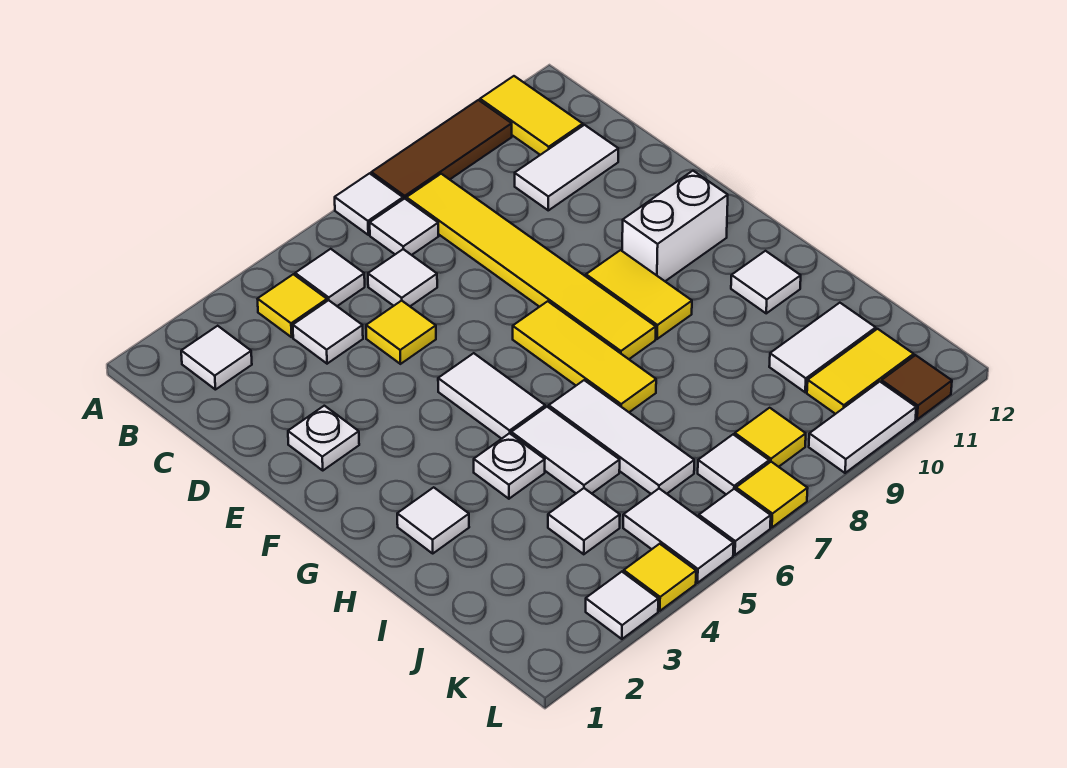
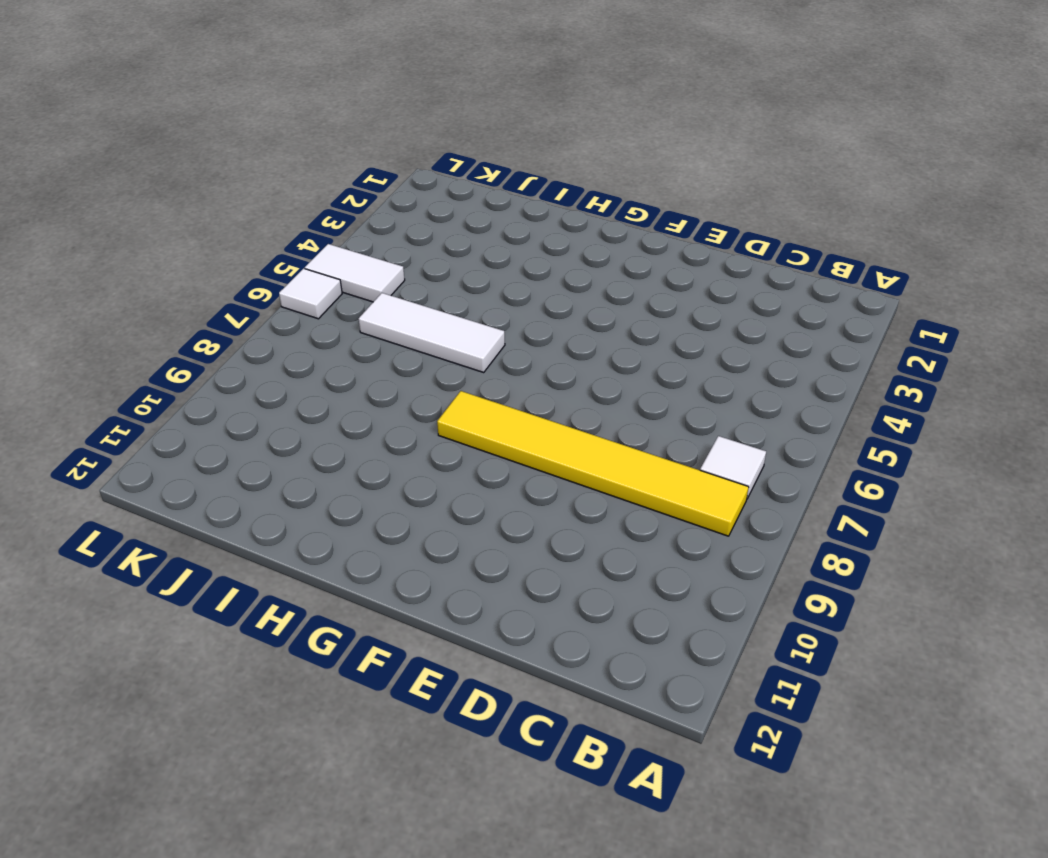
none -> white tile A7 level 1
none -> brown tile A8:A10 level 1
none -> yellow tile A11:B11 level 1
none -> white tile B2 level 1

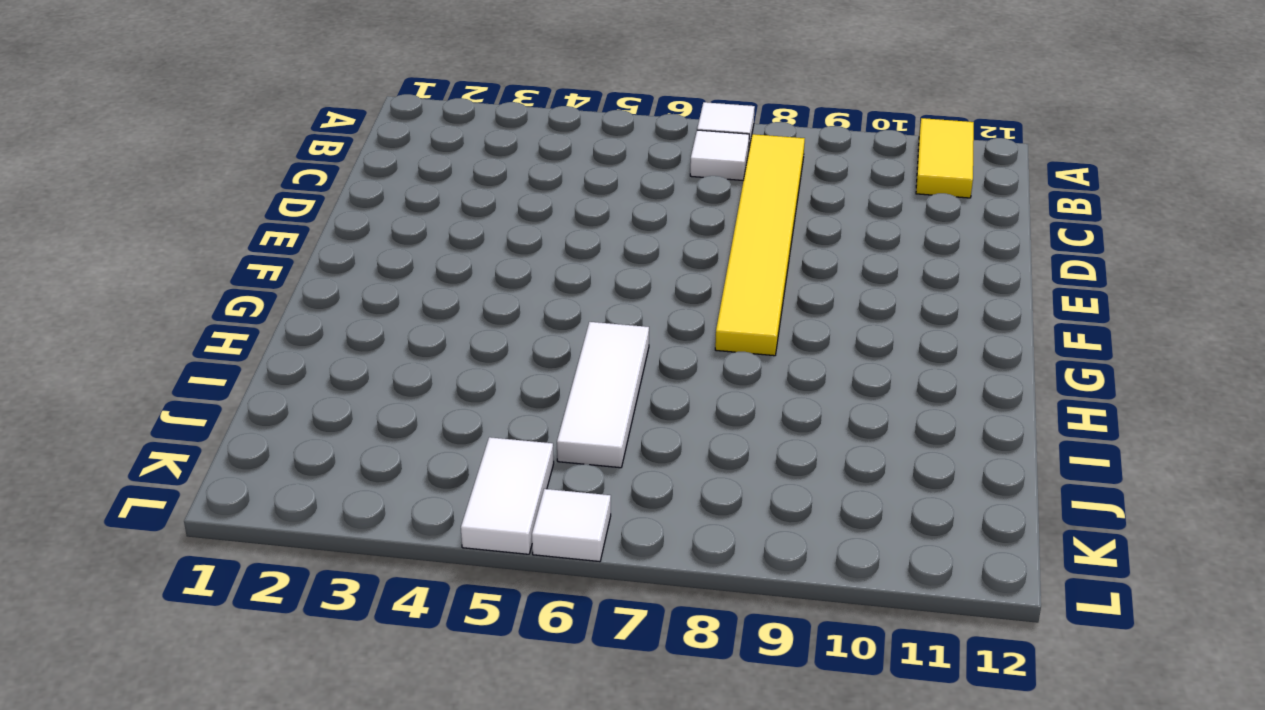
none -> brown tile A8:A10 level 1
none -> white tile B2 level 1
none -> yellow tile B4 level 1
none -> white tile B5 level 1

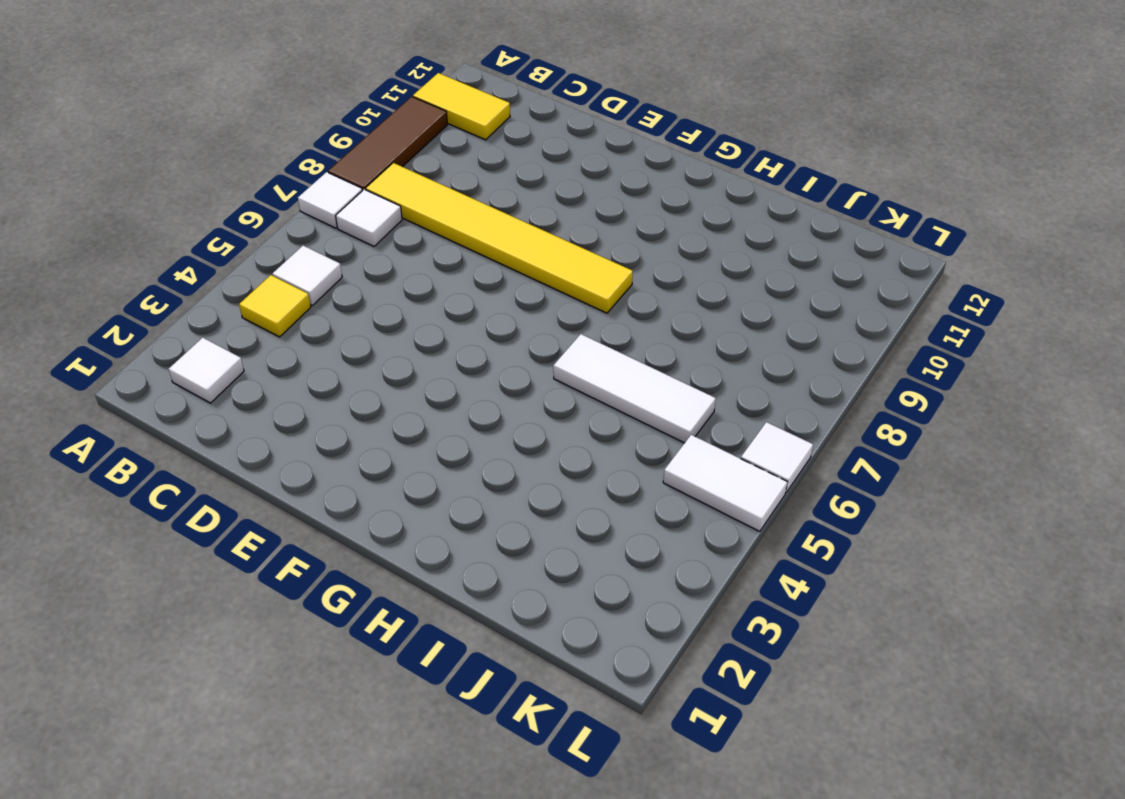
none -> white tile C4 level 1
none -> white tile C6 level 1
none -> white tile C10:C11 level 1
none -> yellow tile D5 level 1

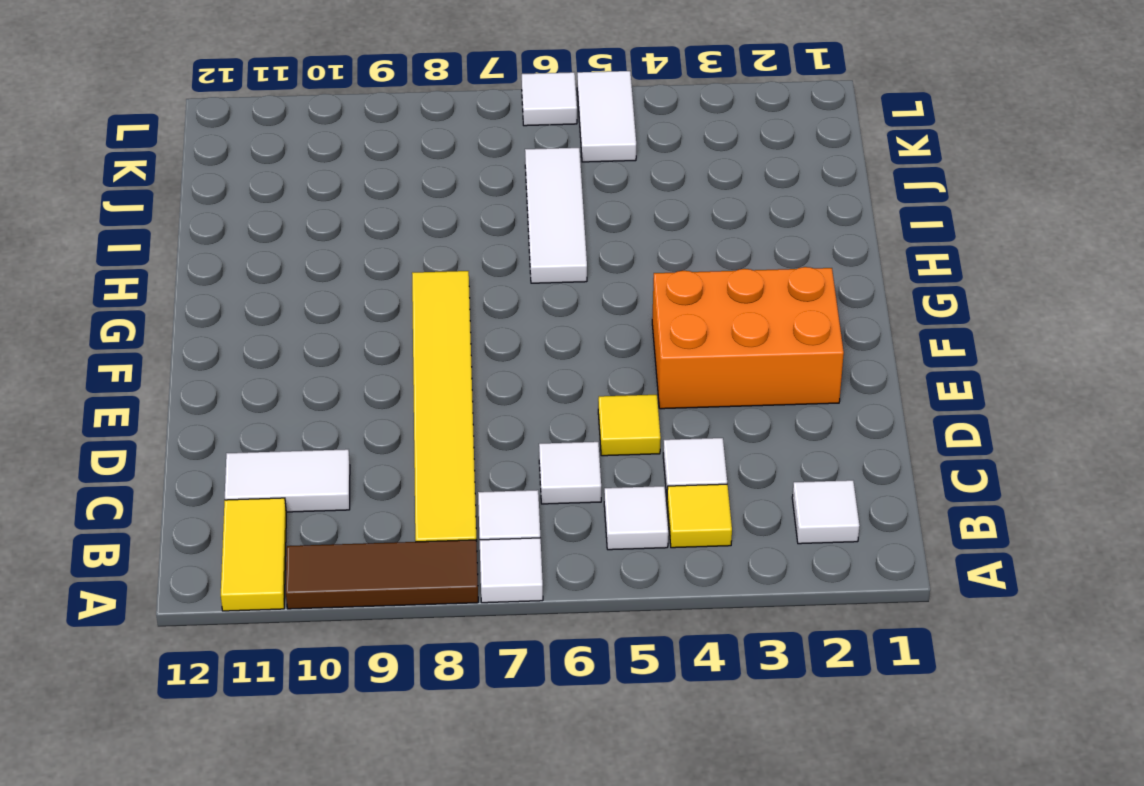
orange brick E2:F4 level 1 -> white plate E2 level 1
none -> white tile F5:G5 level 1
none -> yellow tile F7:H7 level 1
none -> yellow tile F9:G9 level 1
none -> white brick F10:F11 level 1

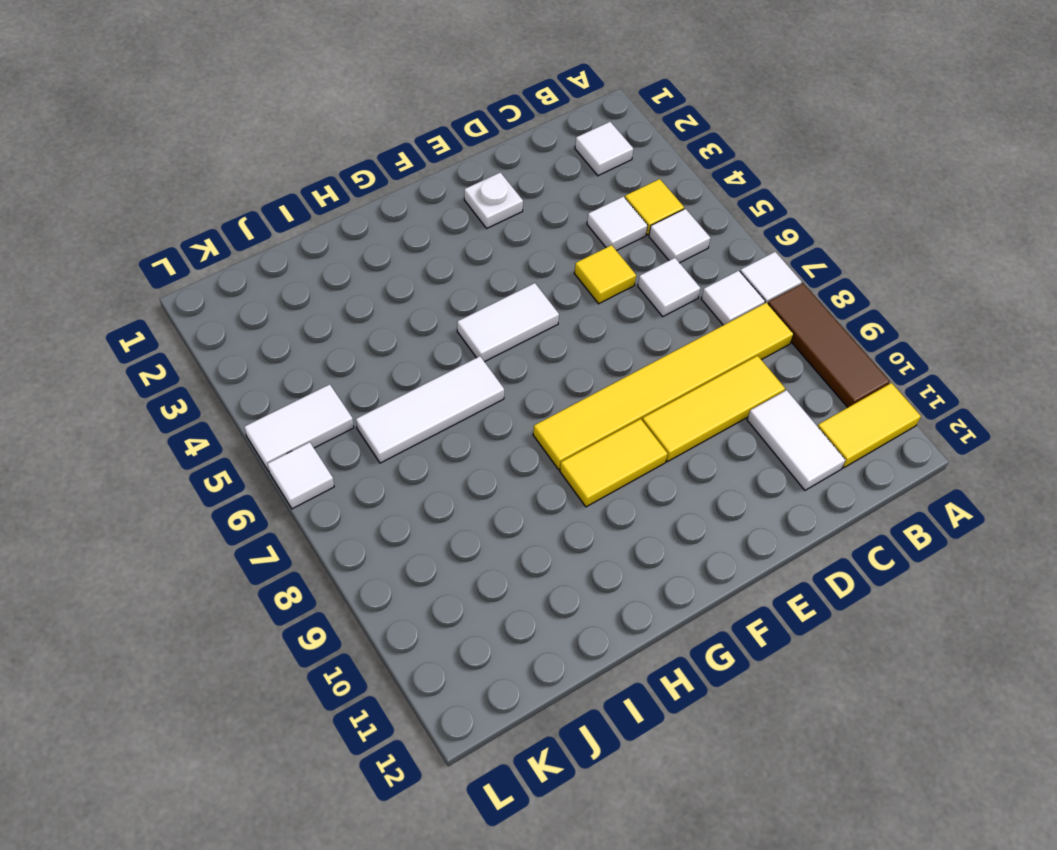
yellow tile C9:E9 level 1 -> yellow tile F7:H7 level 1
none -> white brick F10:F11 level 1
none -> white tile H2 level 1
none -> white plate H4 level 1
none -> white tile H5:I5 level 1

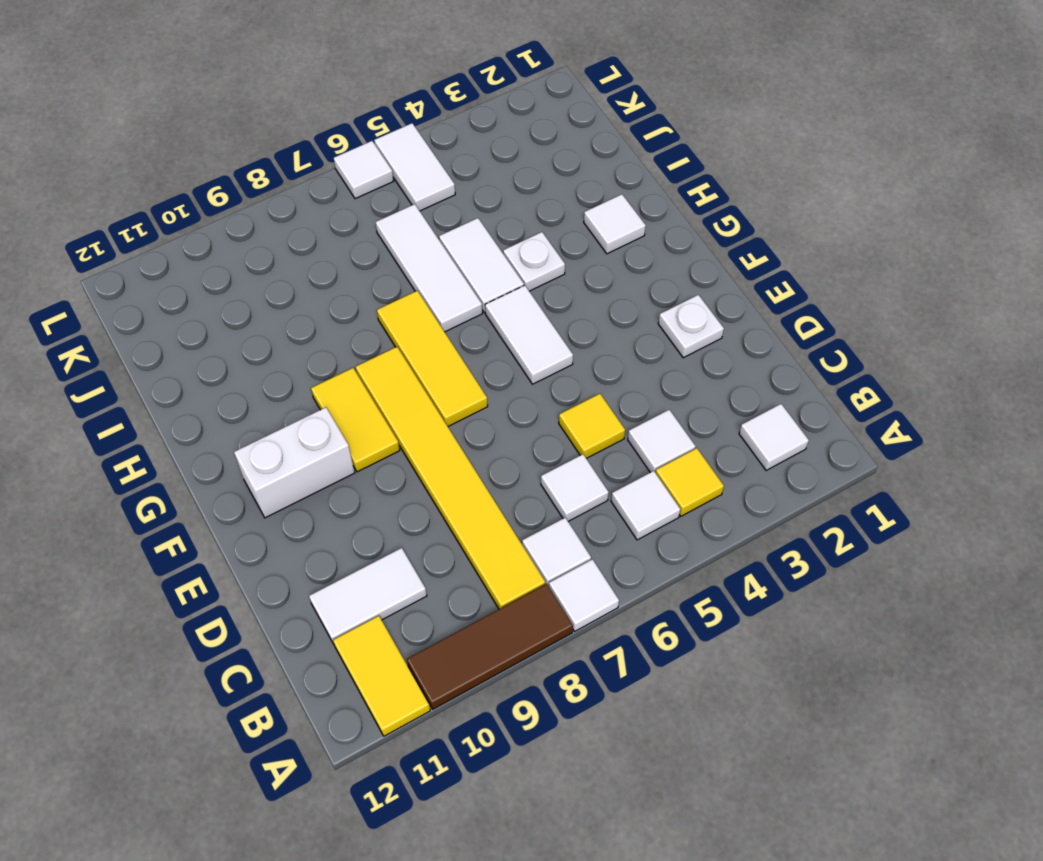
none -> white tile H11 level 1
none -> white tile J4 level 1
none -> white tile J10:J11 level 1
none -> white tile K7 level 1

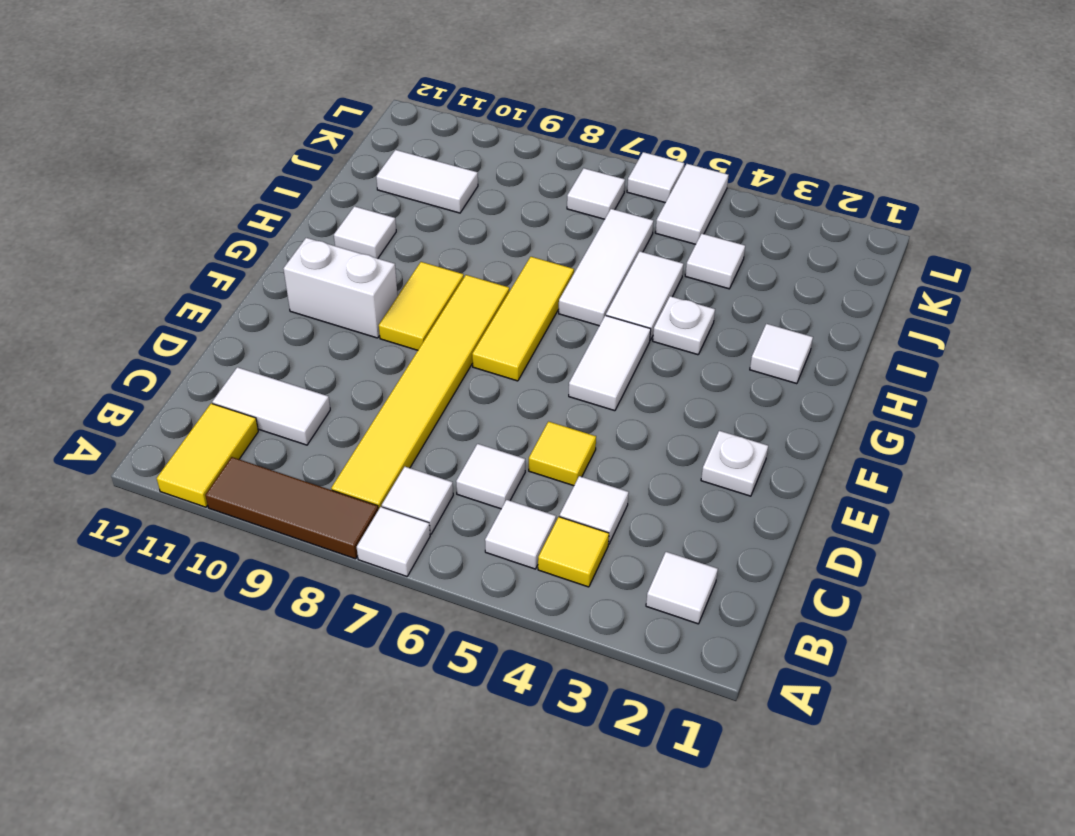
none -> yellow tile K8 level 1
none -> yellow tile K10:K11 level 1
none -> white tile L3 level 1
none -> yellow tile L4 level 1

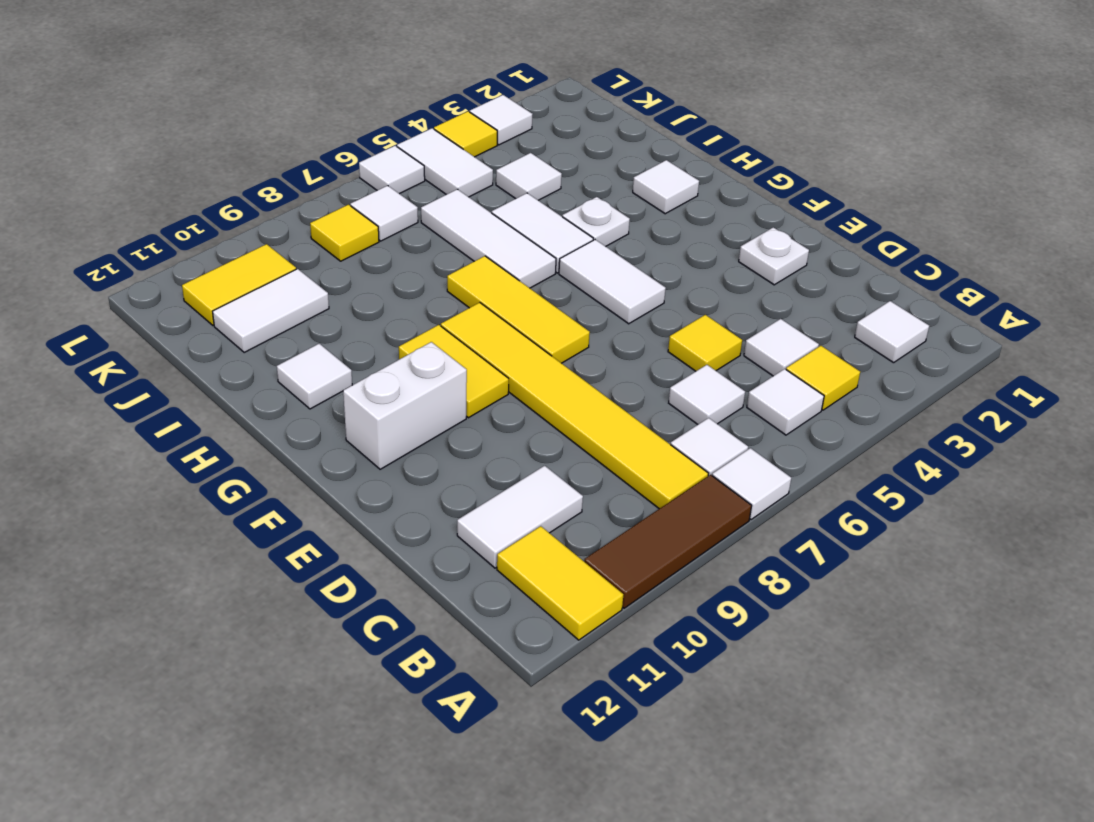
none -> yellow tile L7 level 1
none -> white tile L9:L10 level 1
none -> brown tile L11 level 1

